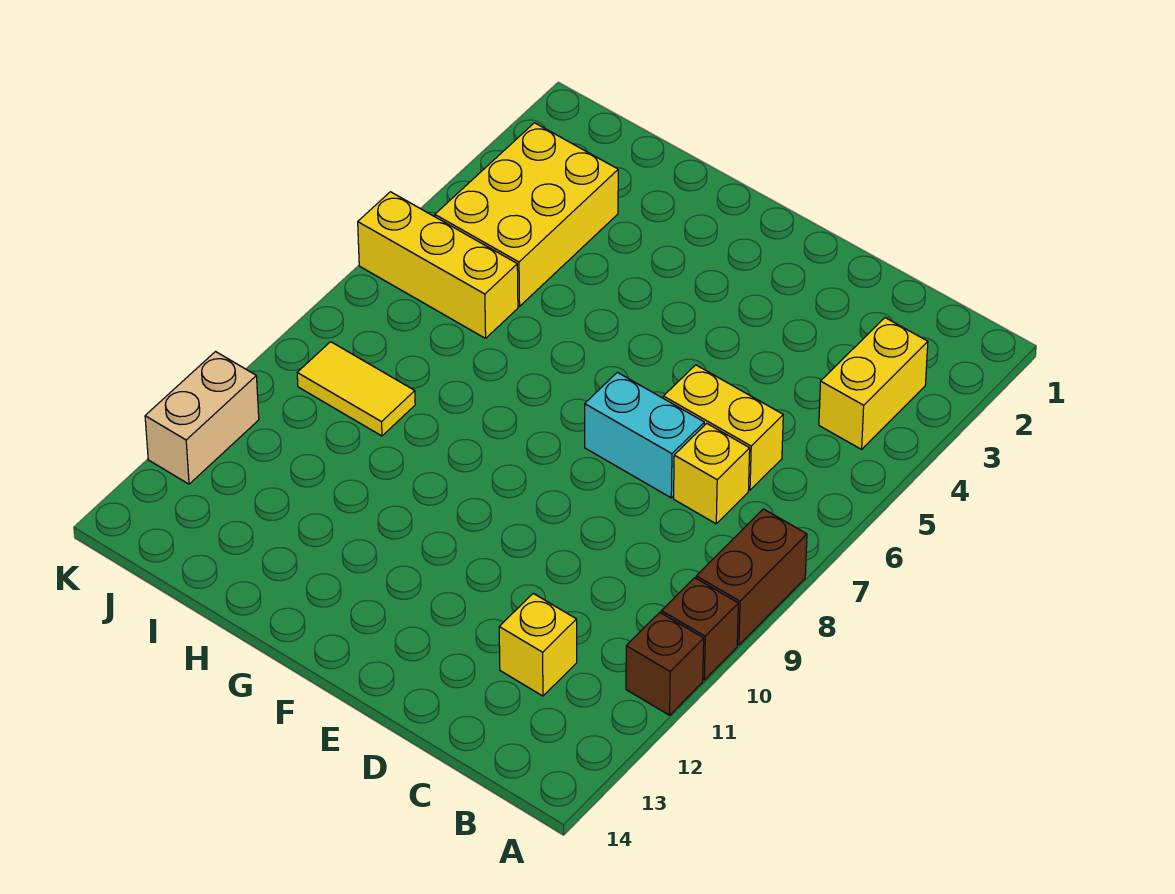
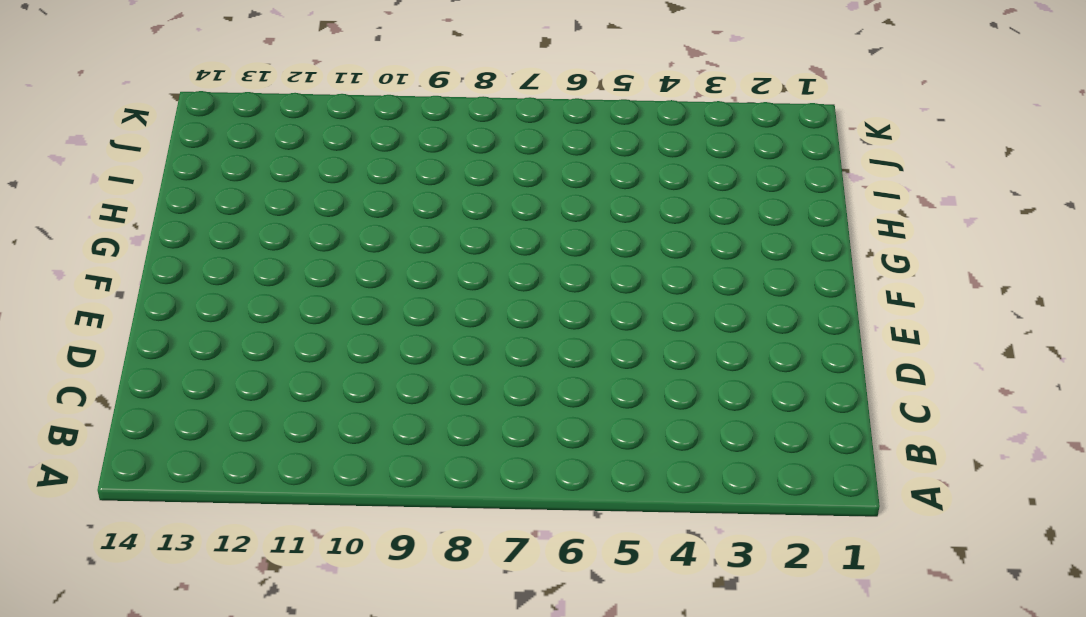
none -> brown brick A8:A9 level 1
none -> brown brick A10 level 1
none -> brown brick A11 level 1

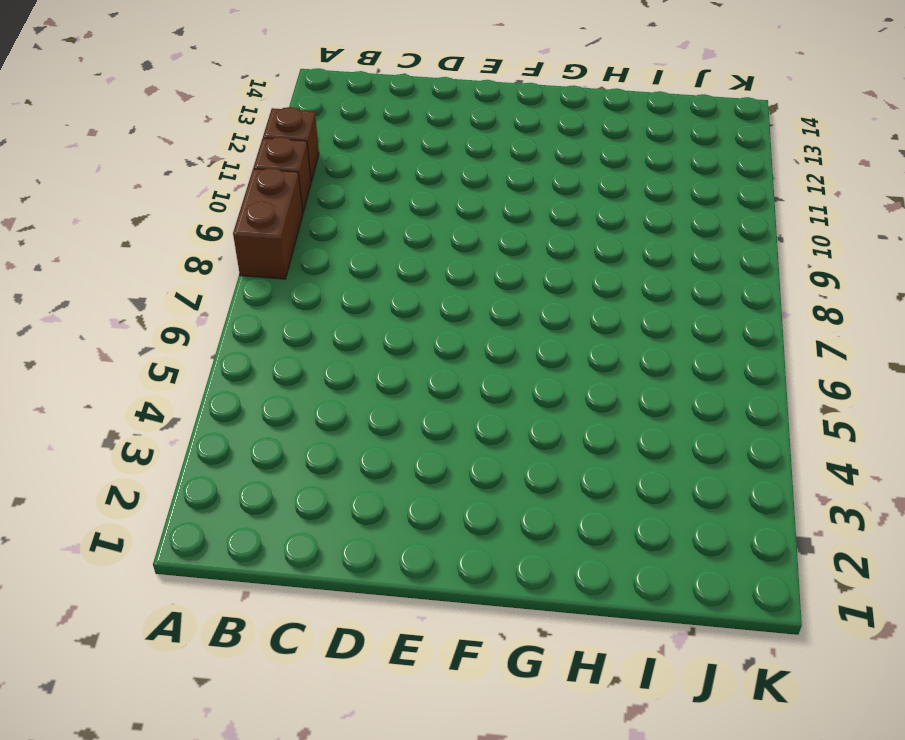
none -> yellow brick B3:B4 level 1
none -> yellow brick C6:D6 level 1
none -> yellow brick C7 level 1

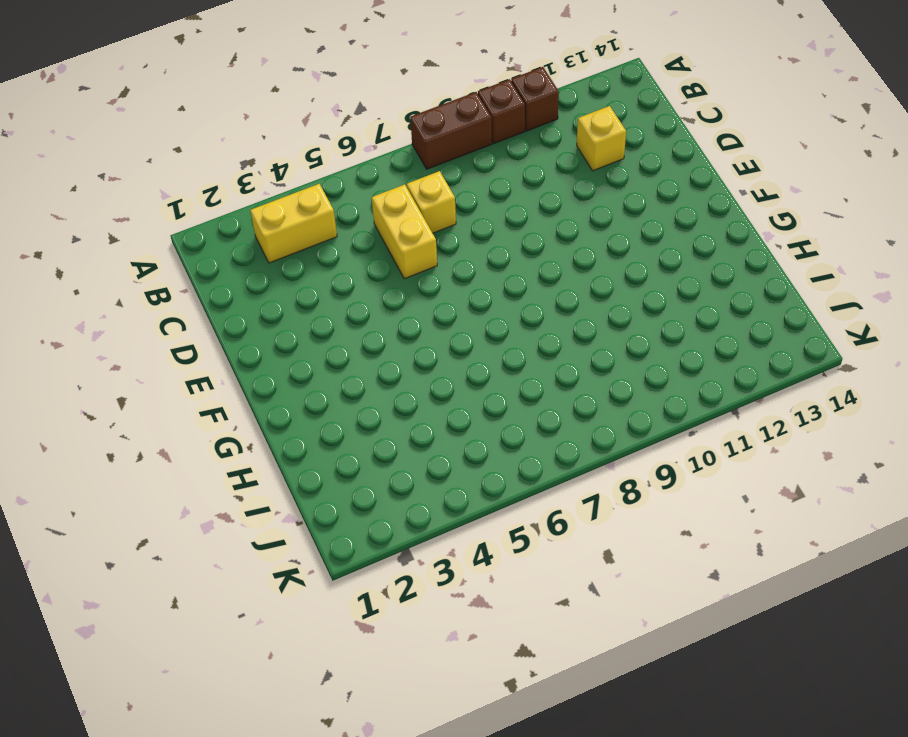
none -> cyan brick D7:E7 level 1
none -> yellow brick I3:J5 level 1
none -> yellow brick I6:K6 level 1

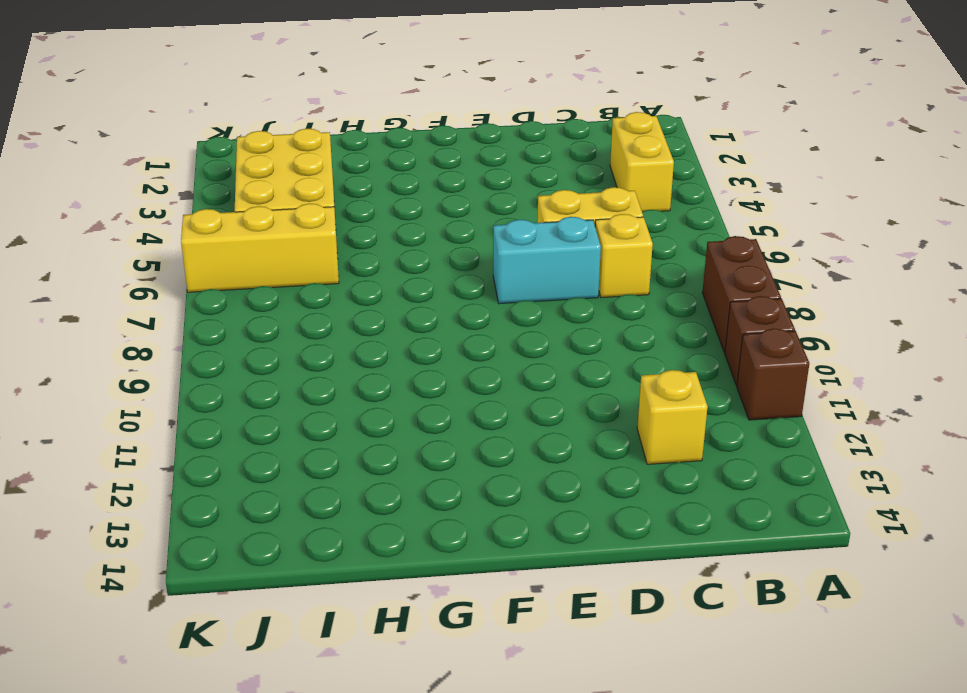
none -> yellow tile I9:J9 level 1
none -> tan brick K11:K12 level 1

